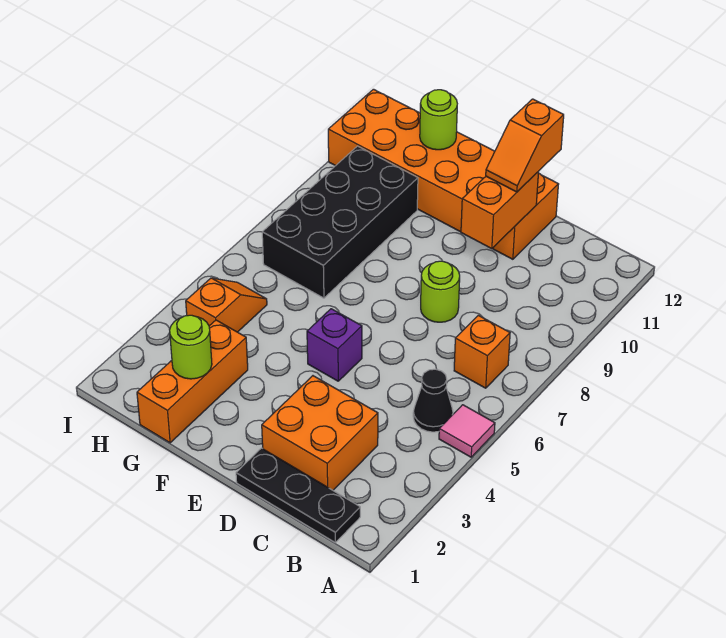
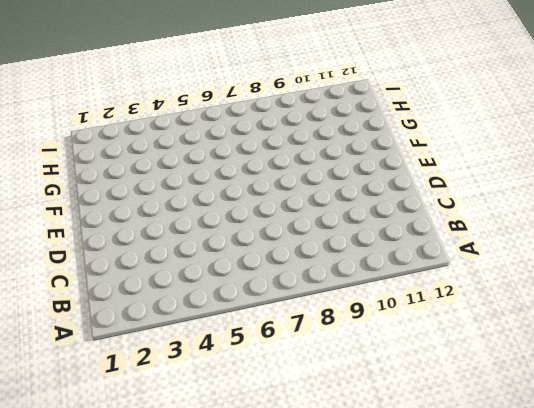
none -> pink tile A5 level 1
none -> black plate B1:D1 level 1
none -> black cone B5 level 1

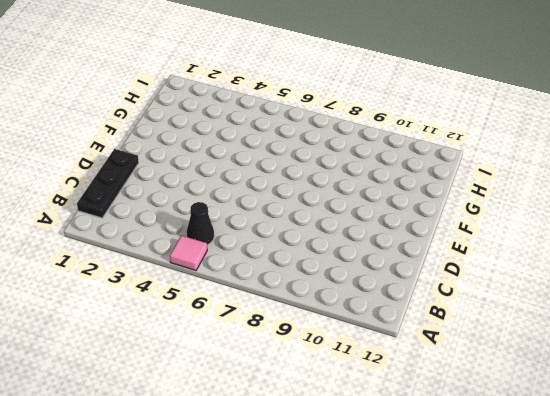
none -> orange brick B7 level 1
none -> orange brick C2:D3 level 1
none -> lime round brick D8 level 1

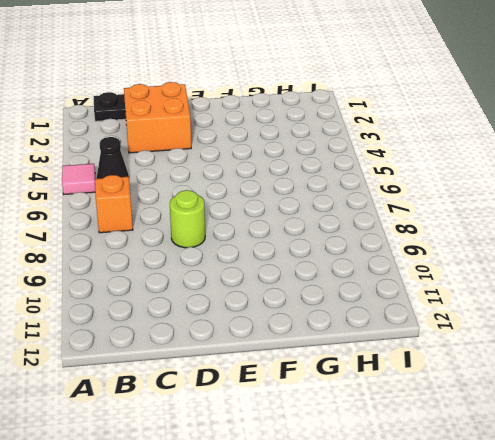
none -> orange brick D11:I12 level 1
none -> purple brick E5 level 1
none -> orange brick G1:G3 level 1

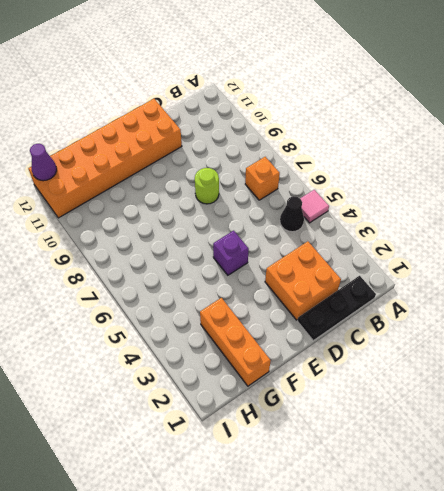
purple cone I12 level 2 -> none
none -> black brick G7:H10 level 1
none -> orange slope H4:H5 level 1 top 4
none -> orange brick D10:D11 level 2

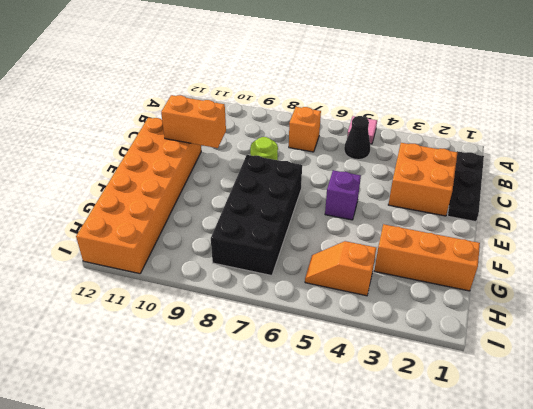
black brick E7:H8 level 1 -> black brick G7:H10 level 1
none -> lime round brick G2 level 2
none -> lime round brick G12 level 2
none -> orange slope D11:D12 level 3 top 12

